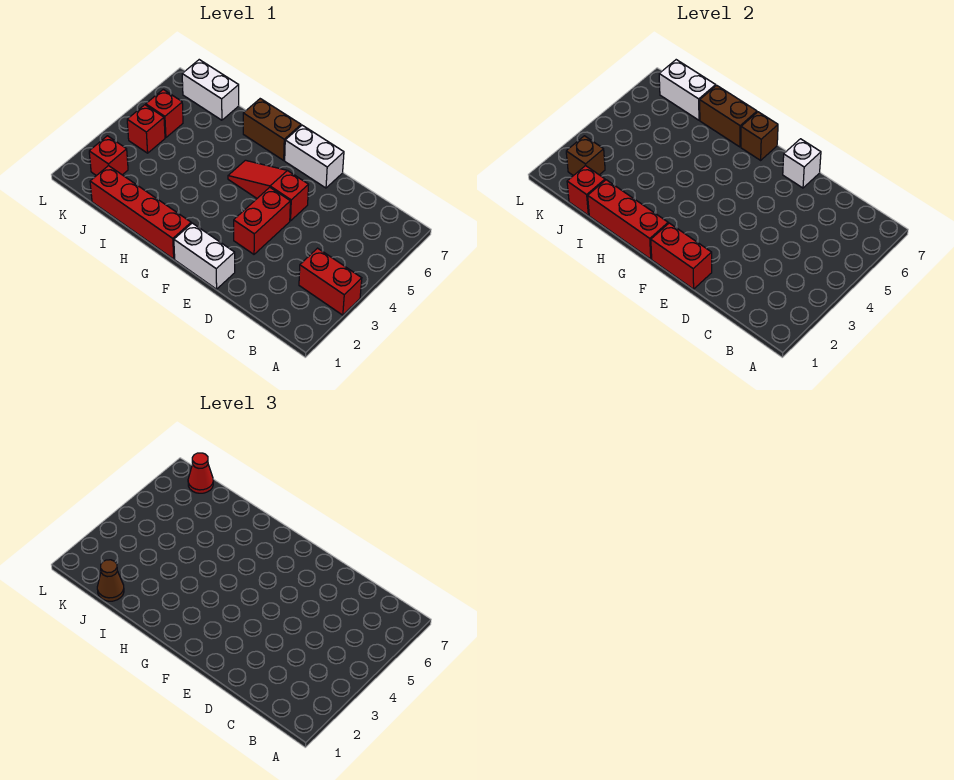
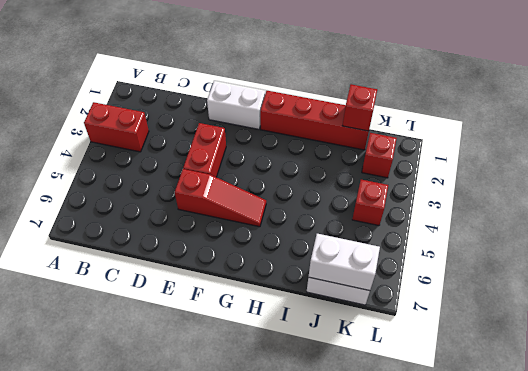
none -> white brick E7:F7 level 1
none -> brown brick G7:H7 level 1
none -> red brick K5 level 1

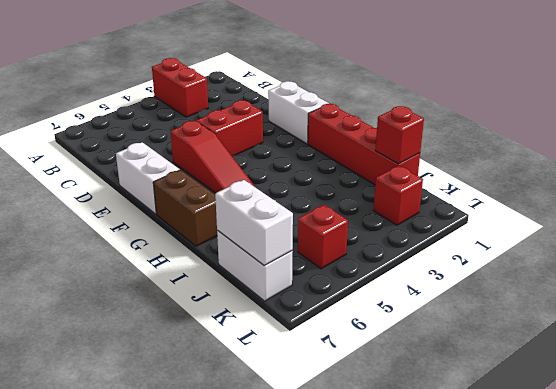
none -> red brick K4 level 1
none -> red brick E1:F1 level 2
none -> white brick E7 level 2

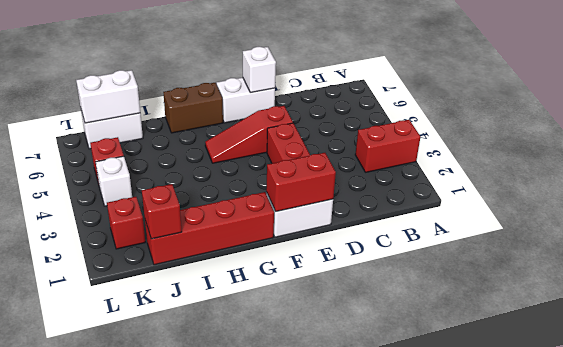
white brick K4 level 1 -> red brick K4 level 1
none -> red brick G1:I1 level 2
none -> brown brick G7 level 2
none -> brown brick H7:I7 level 2

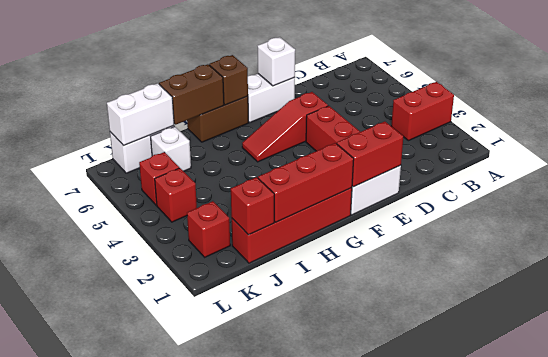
white brick J6 level 1 -> none
none -> brown brick K2 level 2
none -> brown cone J1 level 3
none -> red cone K7 level 3

